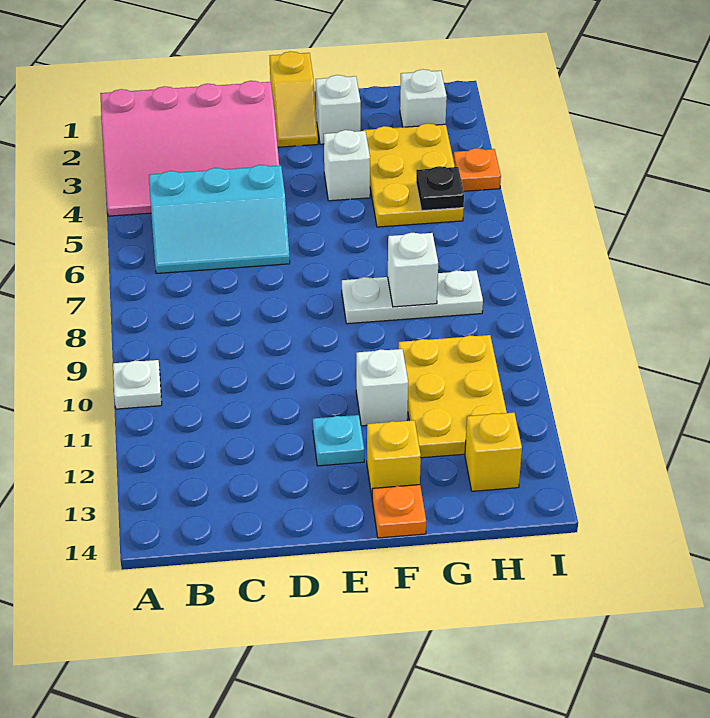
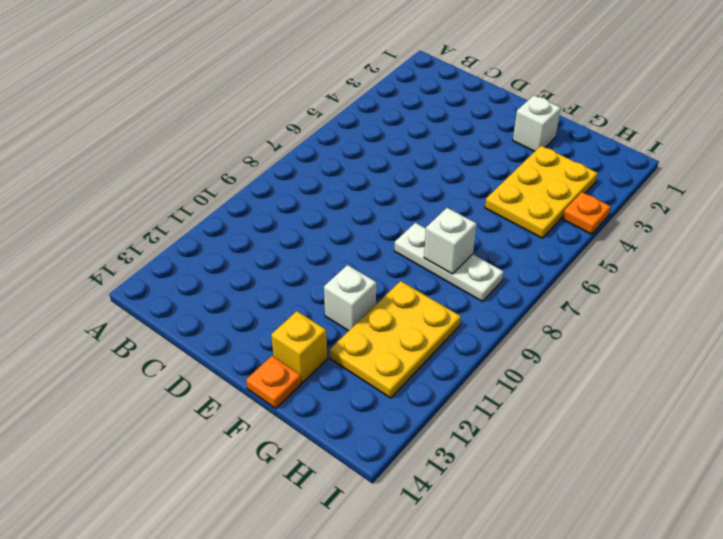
none -> pink slope A2:D4 level 1 top 2
none -> white plate A10 level 1
none -> cyan slope B5:D6 level 1 top 5

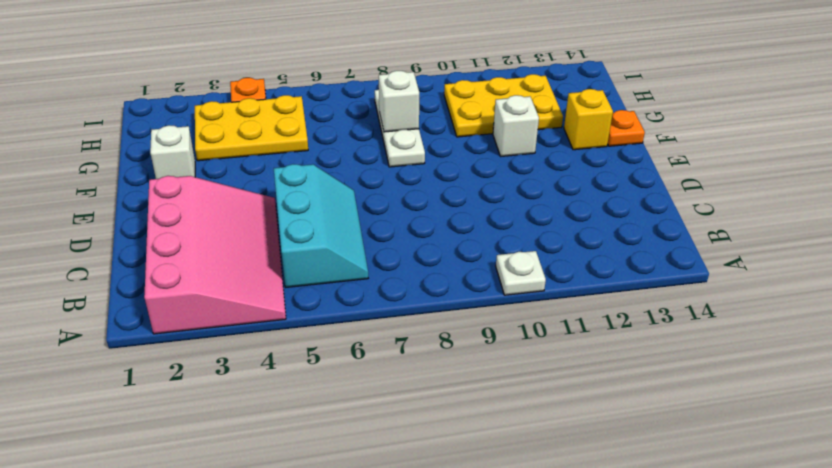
none -> yellow slope E1:E2 level 1 top 1
none -> cyan plate E12 level 1
none -> white brick F4 level 1

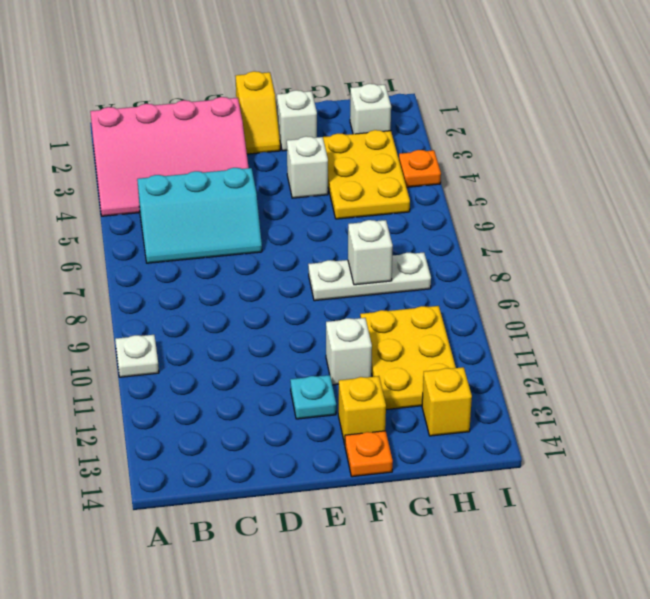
none -> black plate H5 level 2

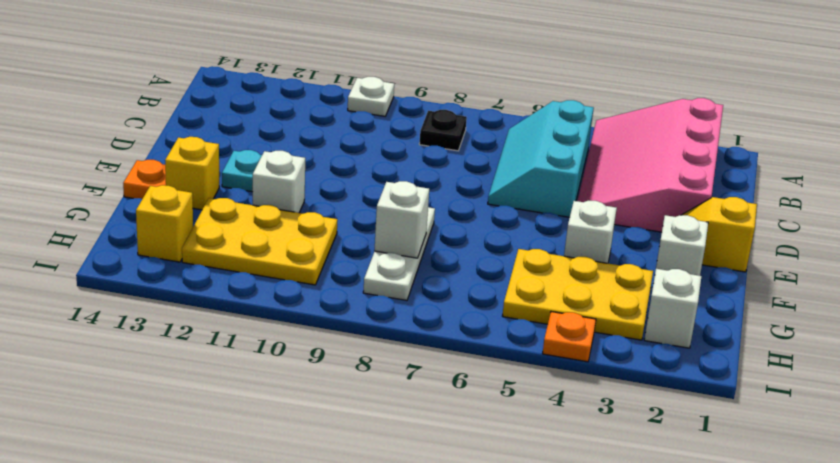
black plate B8 level 1 -> black plate H5 level 2

